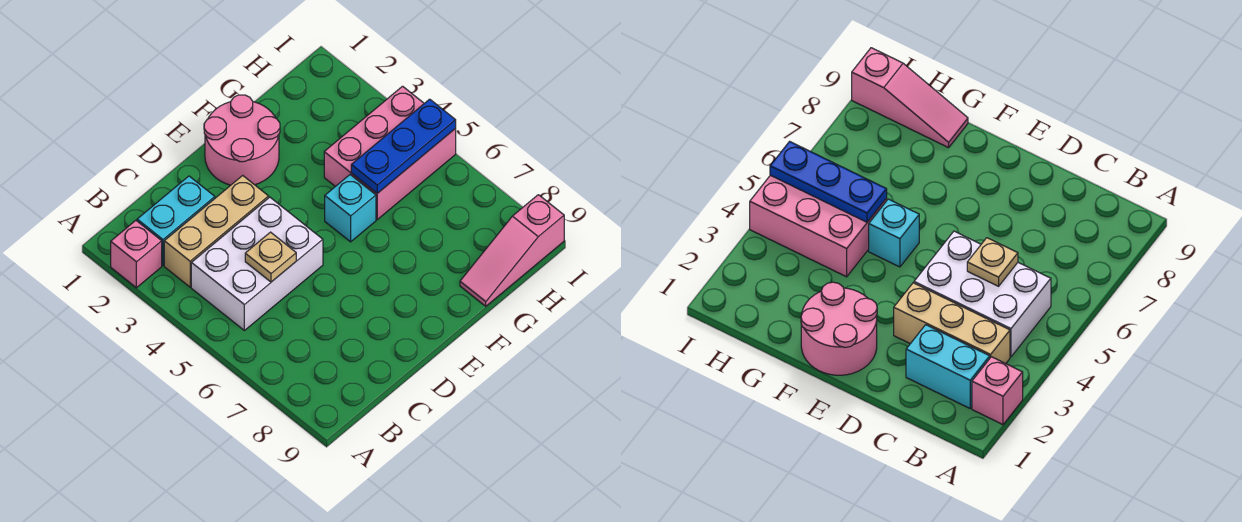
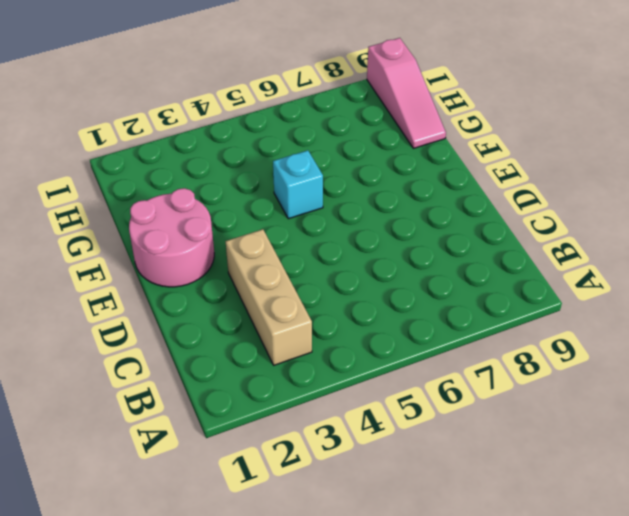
none -> pink brick A2 level 1
none -> cyan brick B2:C2 level 1

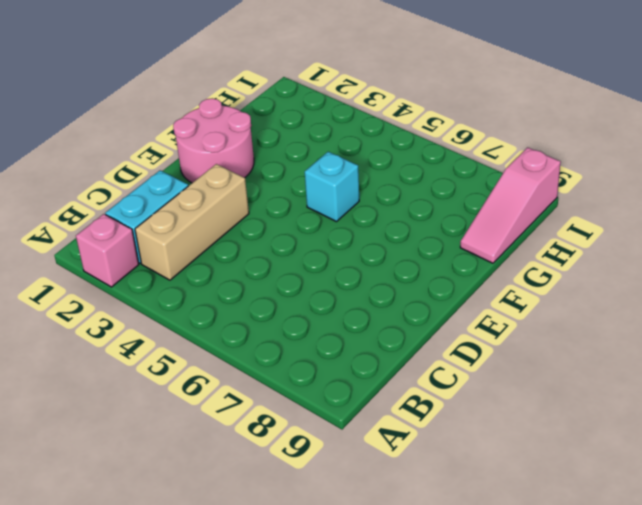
none -> white brick B4:D5 level 1
none -> pink brick G4:I5 level 1

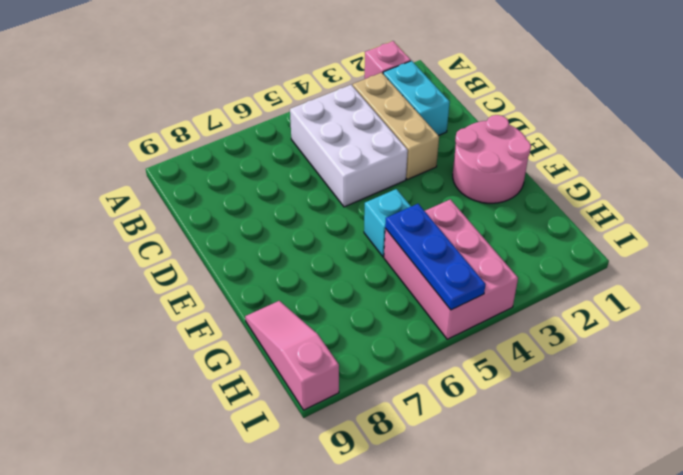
none -> tan plate C5 level 2

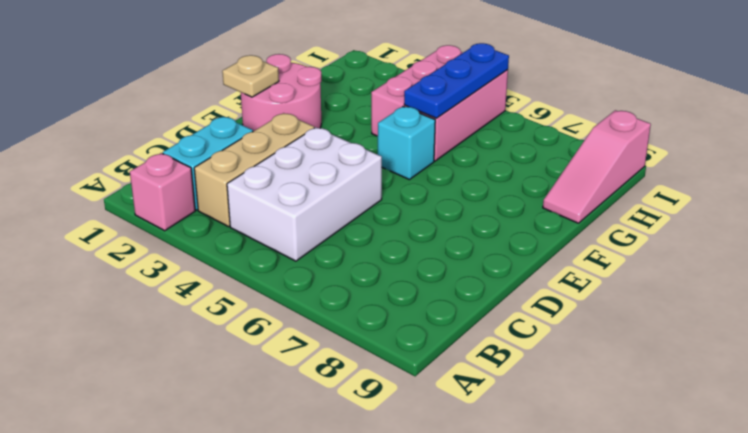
tan plate E1 level 2 -> tan plate C5 level 2

